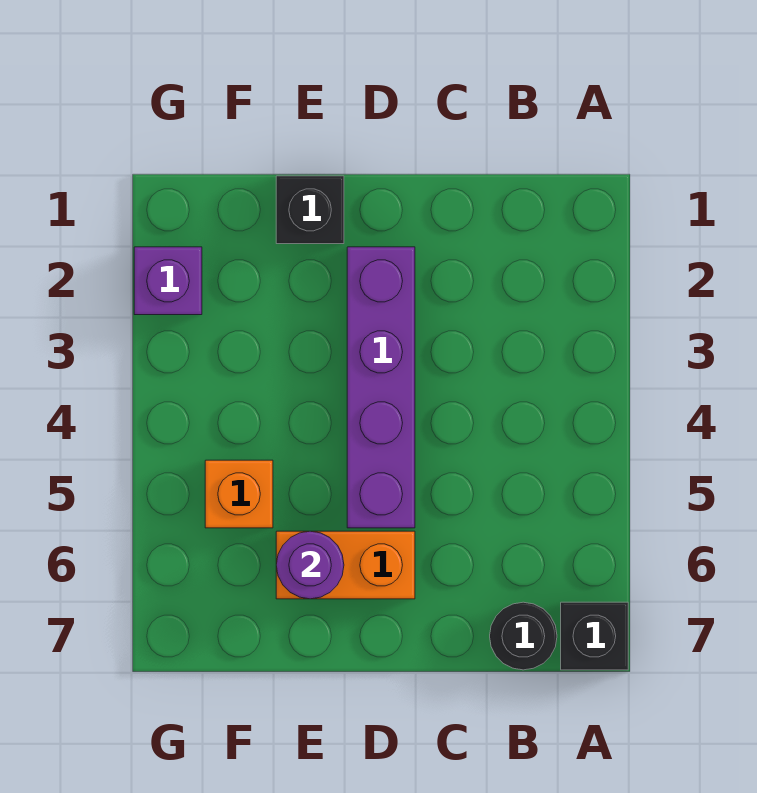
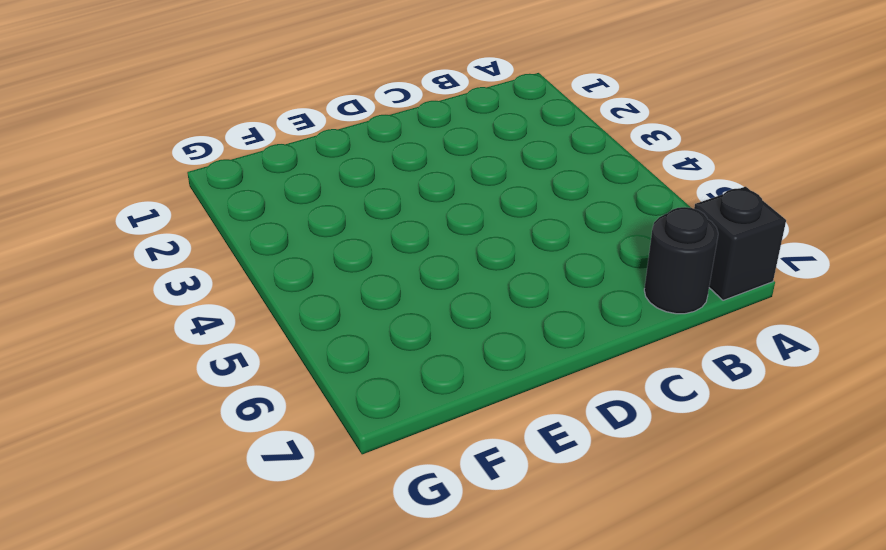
none -> purple brick D2:D5 level 1
none -> orange brick D6:E6 level 1

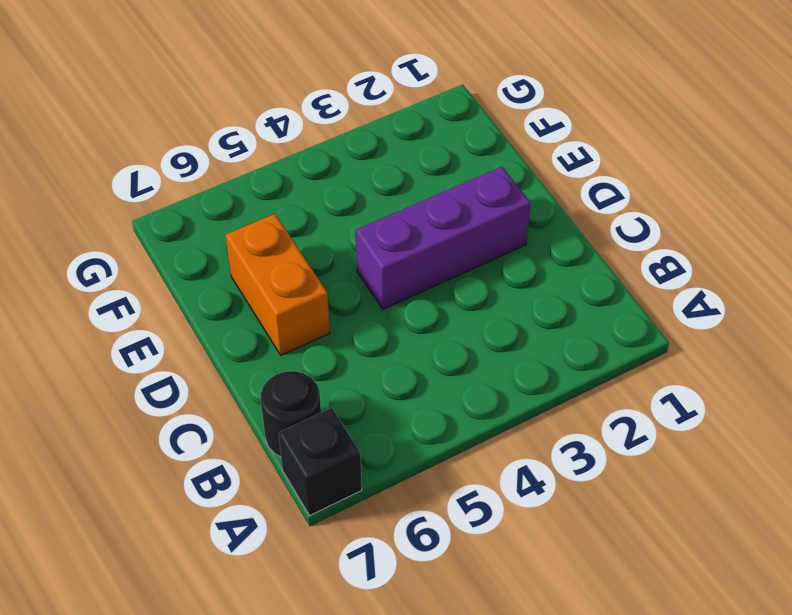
purple brick D2:D4 level 1 -> purple brick D2:D5 level 1
none -> black brick E1 level 1
none -> orange brick F5 level 1

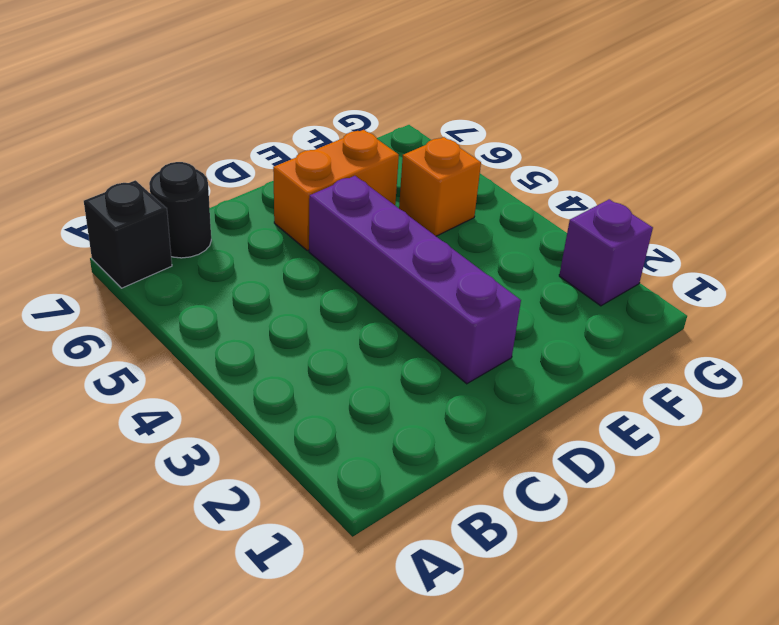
none -> black brick E1 level 1
none -> purple round brick E6 level 2

